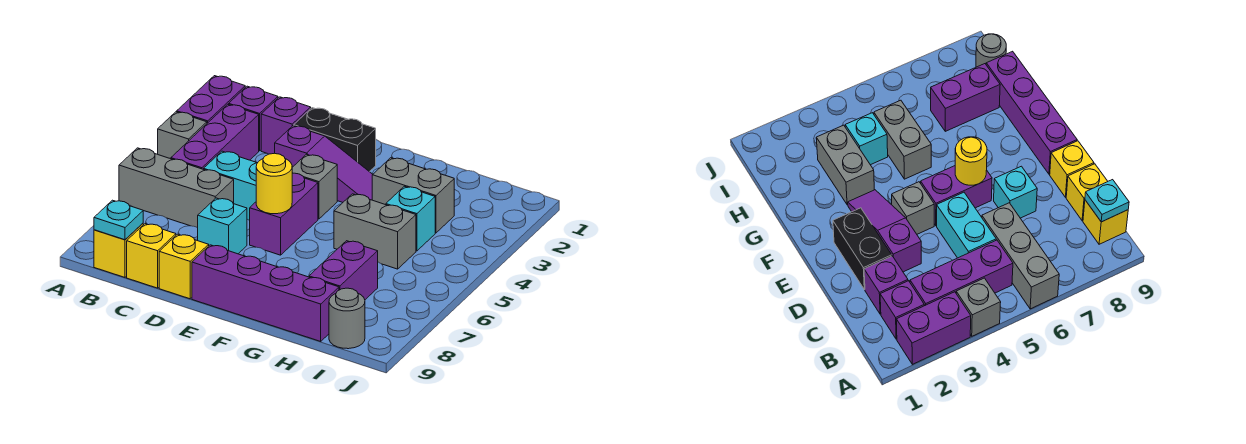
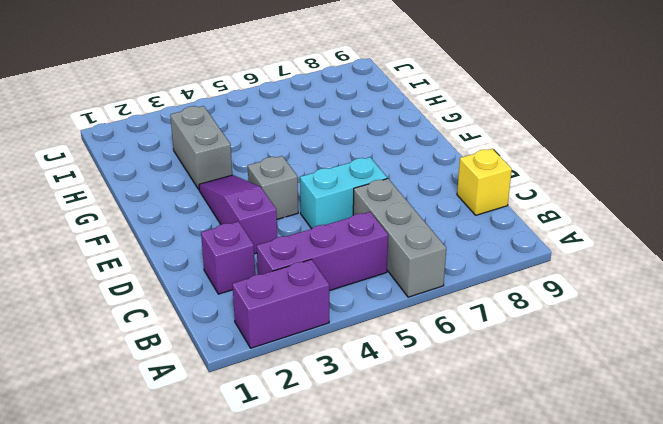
cyan brick D5:D6 level 1 -> cyan brick C5:D5 level 1
none -> grey brick A4 level 1
none -> purple brick B2 level 1
none -> yellow brick B9 level 1

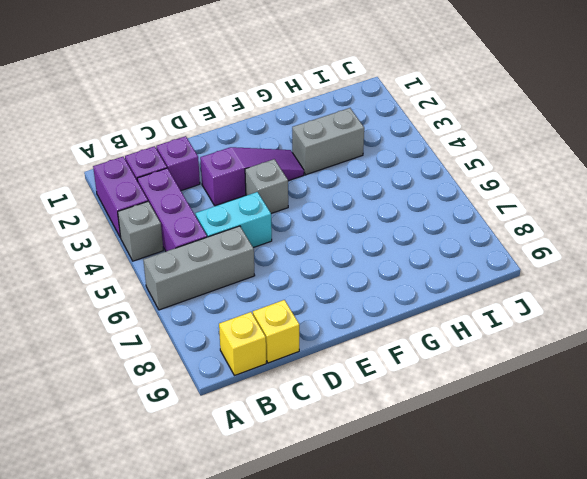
none -> black brick D2:E2 level 1
none -> cyan brick D7 level 1
none -> yellow brick D9 level 1

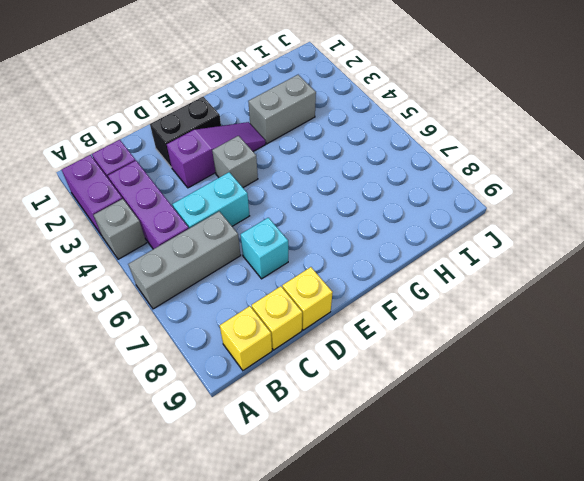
none -> purple brick C2 level 1
none -> purple brick E5:E6 level 1
none -> purple brick E9:H9 level 1

